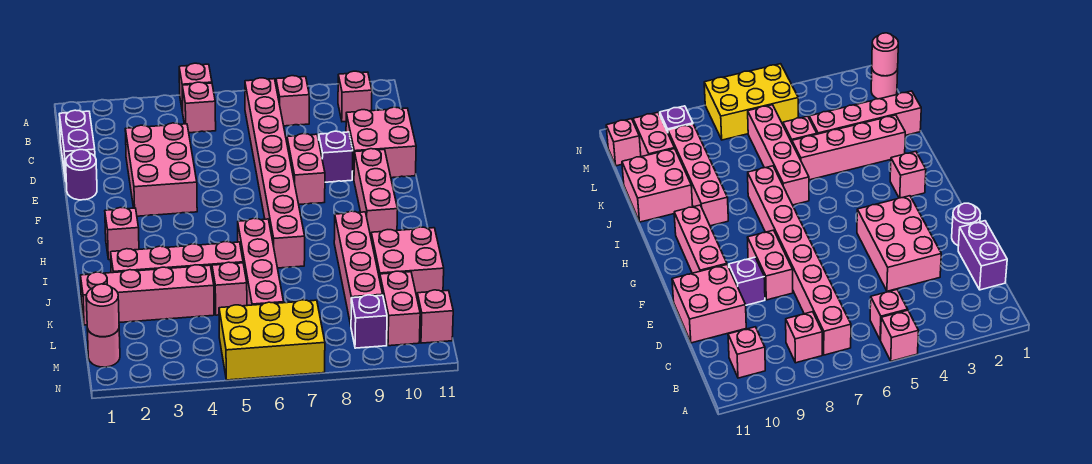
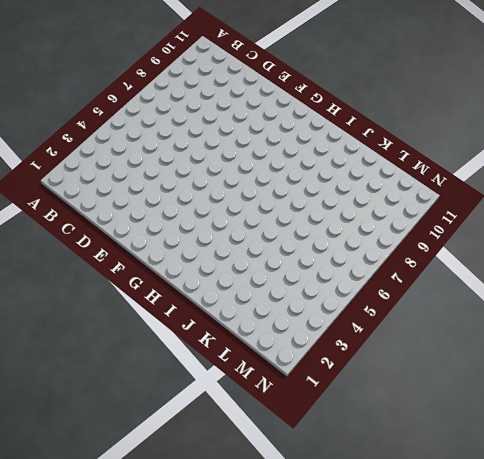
none -> pink brick A5 level 1
none -> pink brick B5 level 1
none -> pink brick B7:I7 level 1

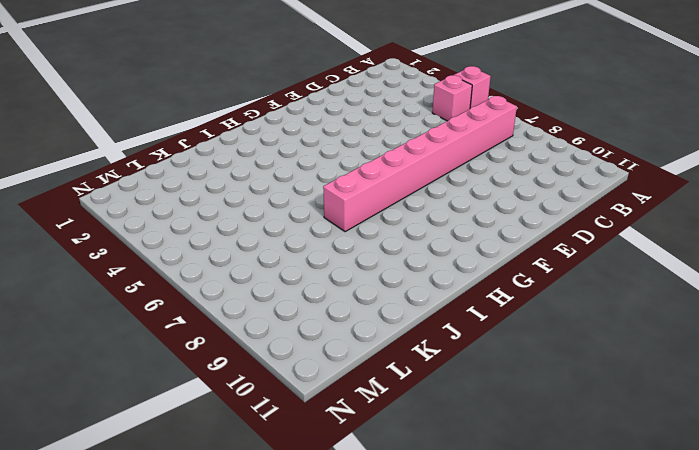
none -> pink brick B8 level 1
none -> pink brick B10 level 1
none -> purple brick C1:D1 level 1

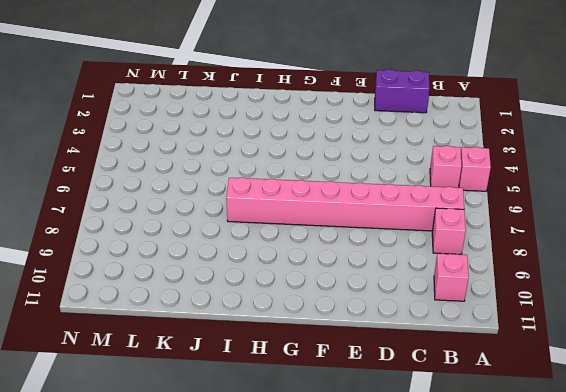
none -> pink brick D3:F4 level 1
none -> pink brick D10:E11 level 1
none -> purple round brick E1 level 1

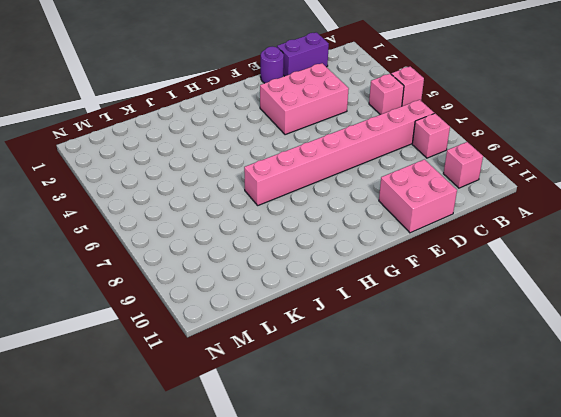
none -> pink brick E8:F8 level 1
none -> purple brick E9 level 1
none -> pink brick F10:H10 level 1

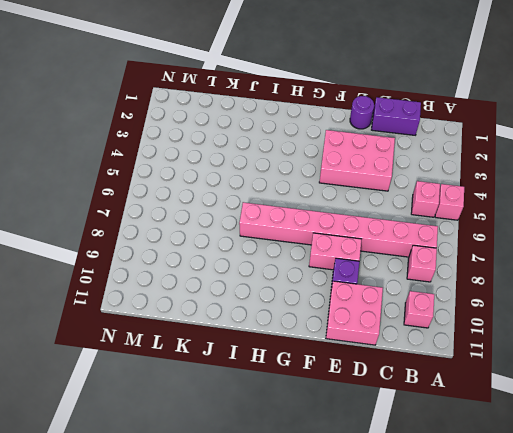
none -> pink brick F10:H10 level 1
none -> pink brick H2 level 1
none -> pink brick I6:L6 level 1

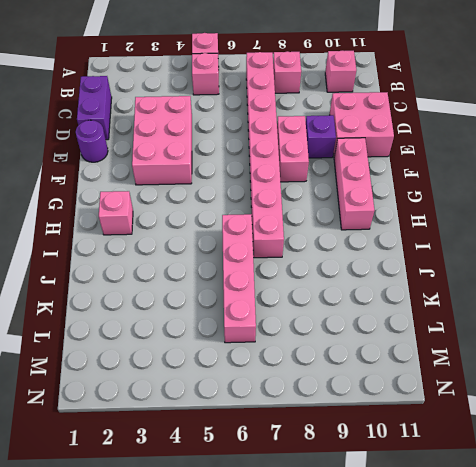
none -> pink brick I9:L9 level 1
none -> pink brick J2:J5 level 1
none -> pink brick J10:K11 level 1

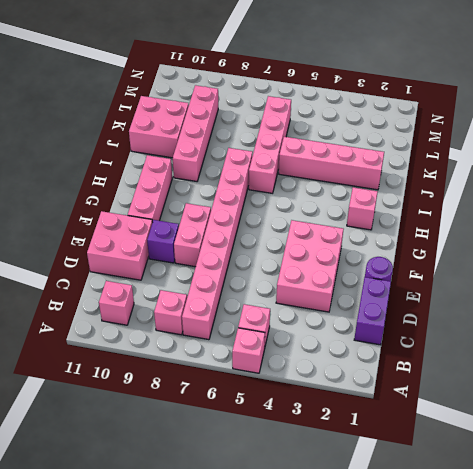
none -> pink brick K1:K4 level 1
none -> pink brick K5 level 1
none -> pink brick L10:M10 level 1

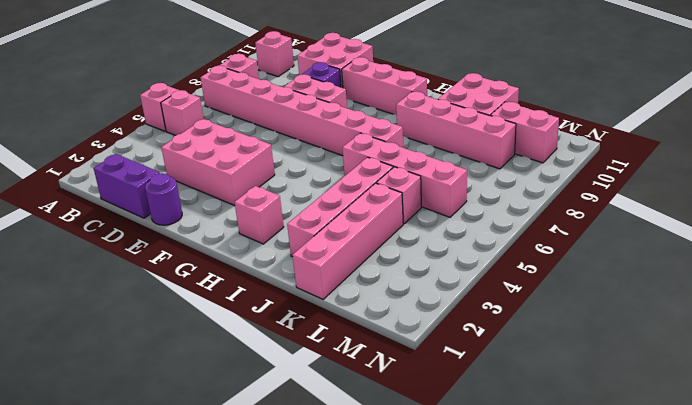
none -> pink round brick M1 level 1
none -> yellow brick M5:N7 level 1
none -> purple brick M9 level 1

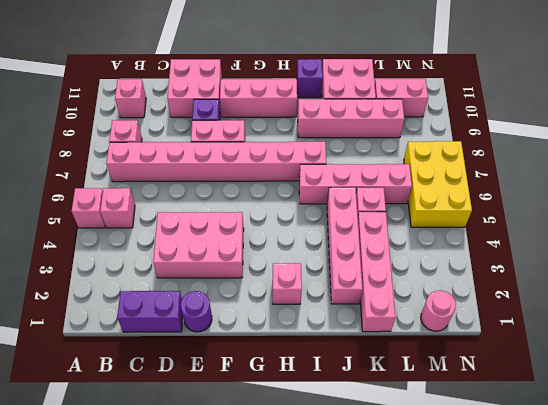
purple brick I11 level 1 -> purple brick M9 level 1
none -> pink brick M11 level 1
none -> pink round brick M1 level 2

